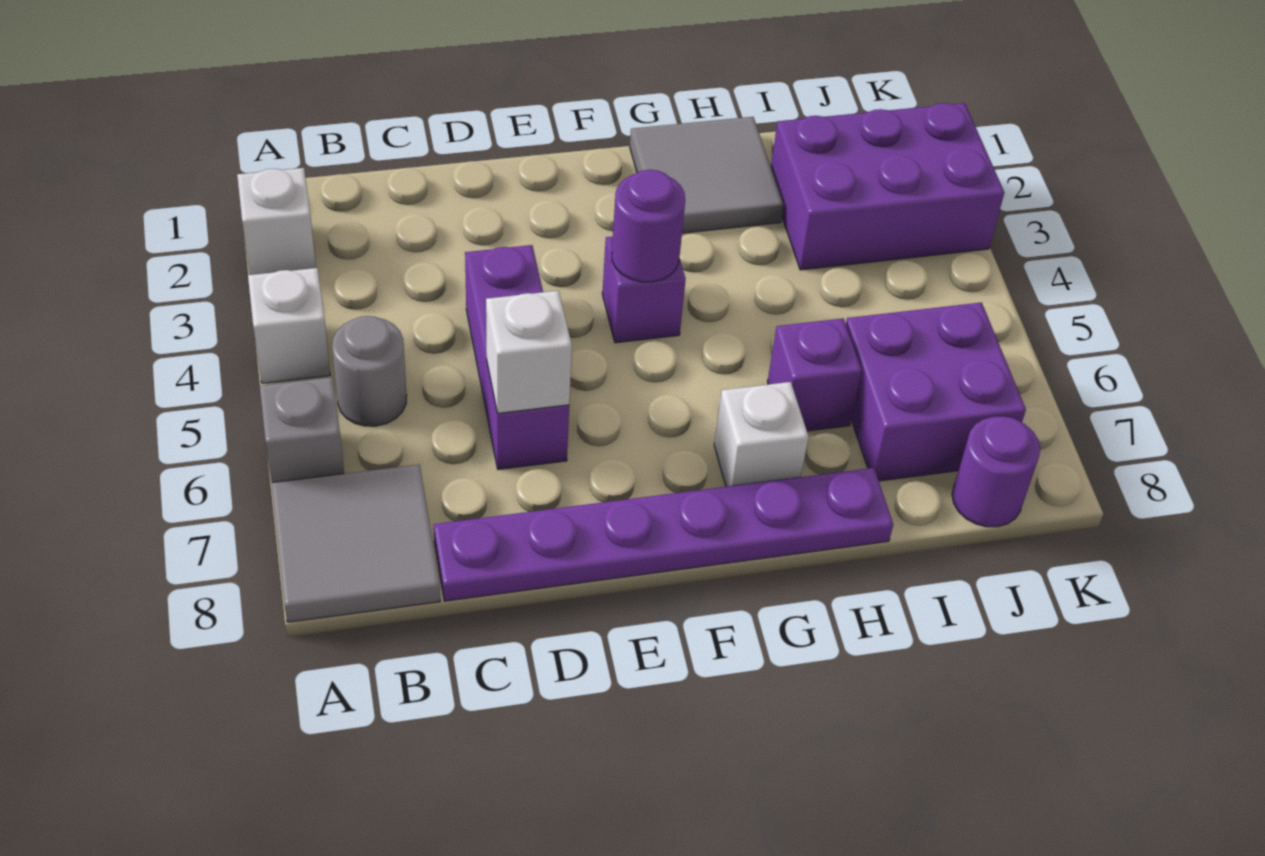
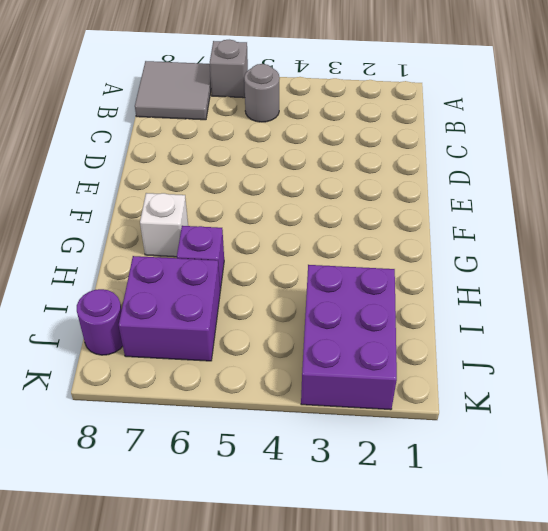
none -> white brick A2 level 1
none -> white brick A4 level 1
none -> purple plate C8:H8 level 1

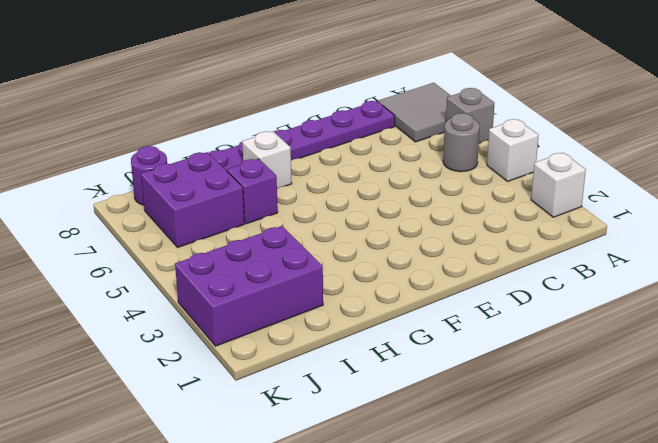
none -> purple brick D4:D6 level 1
none -> purple brick F4 level 1
none -> grey tile G1:H2 level 1

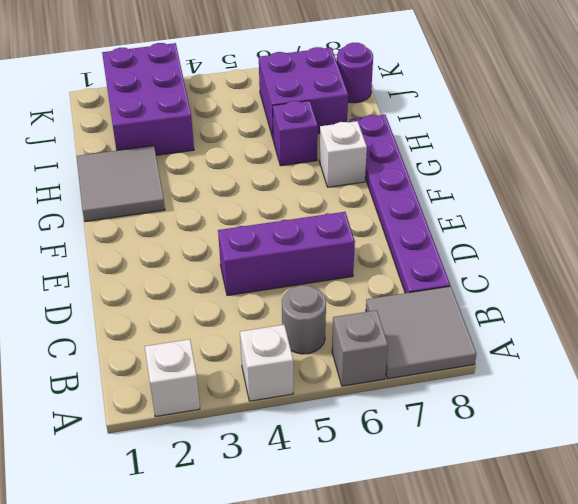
none -> purple brick F4 level 1
none -> white brick D6 level 2
none -> purple round brick F4 level 2

